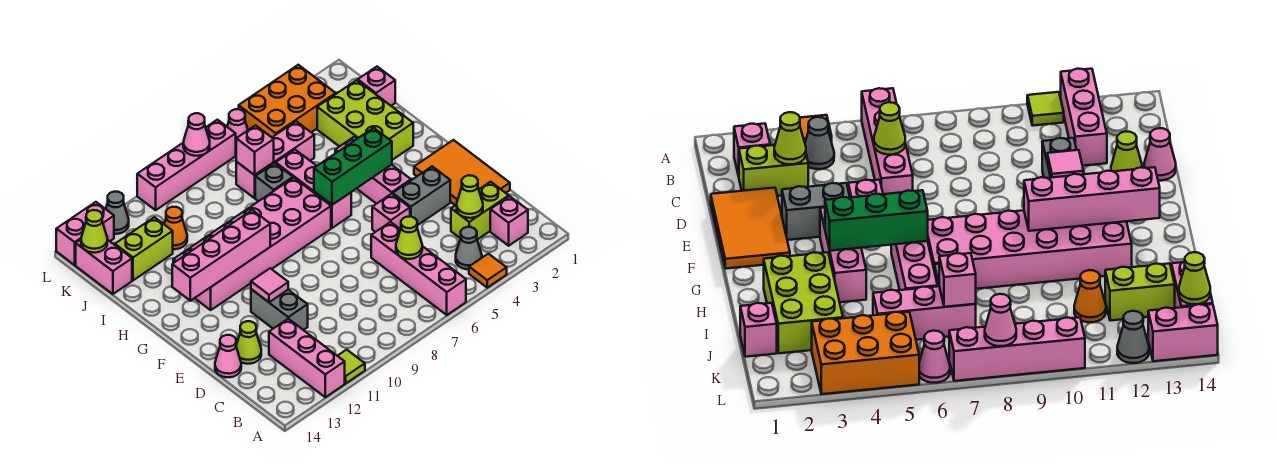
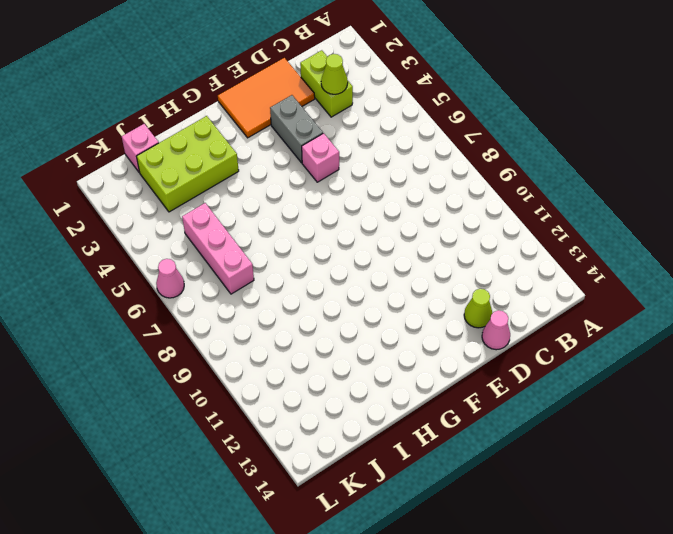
none -> orange tile A4 level 1
none -> pink brick A6:D6 level 1
none -> lime tile A11 level 1
none -> pink brick A12:C12 level 1

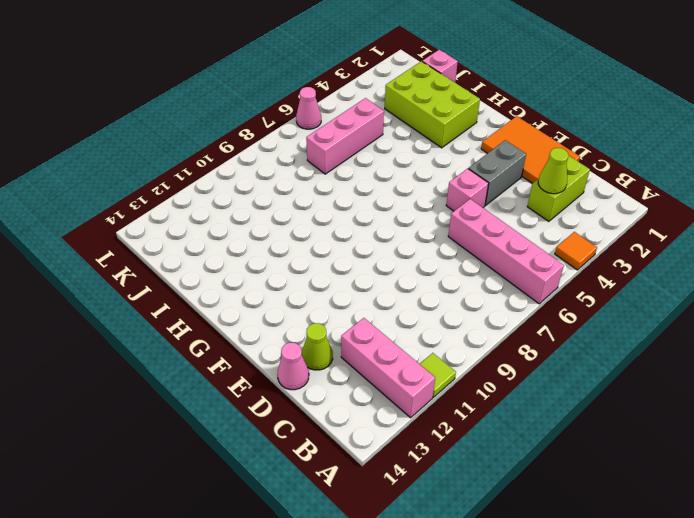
none -> pink brick B2 level 1
none -> grey cone B4 level 1
none -> grey brick D11:E11 level 1
none -> pink brick F4:H4 level 1

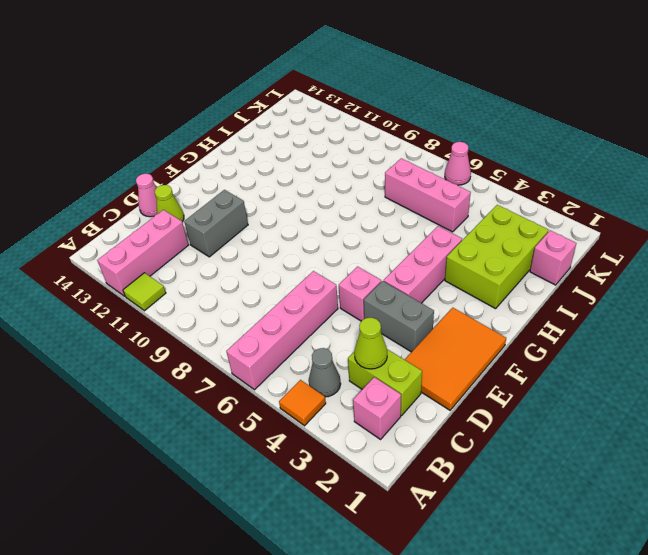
none -> pink brick G6:I6 level 1
none -> pink brick G7:H12 level 1
none -> grey brick I7 level 1
none -> orange cone J11 level 1

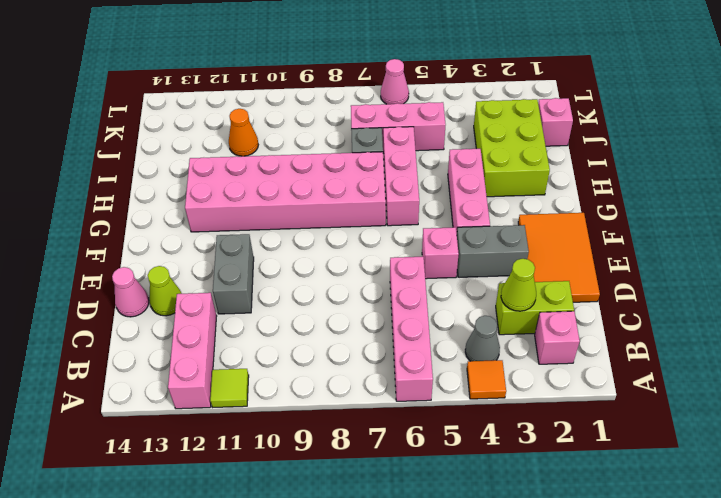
none -> lime brick J12:J13 level 1
none -> pink brick J14:K14 level 1
none -> orange brick K3:L5 level 1
none -> pink brick L7:L10 level 1

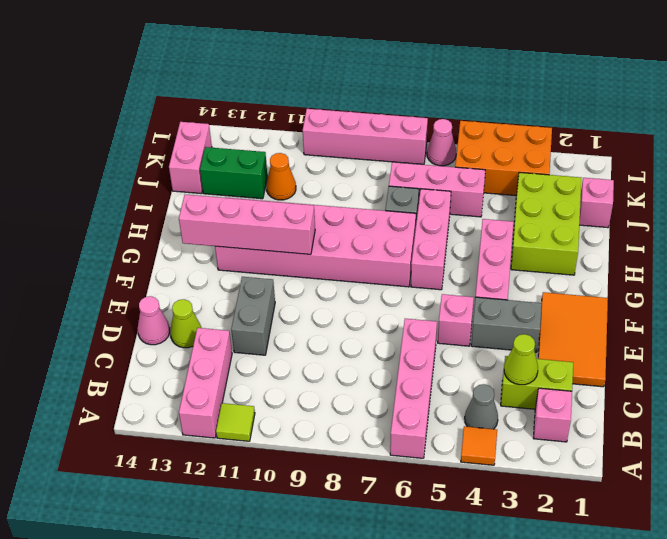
green brick J12:J13 level 1 -> lime brick J12:J13 level 1
none -> grey cone L12 level 1
none -> pink brick L13:L14 level 1
none -> lime cone C6 level 2
none -> pink tile E11 level 2

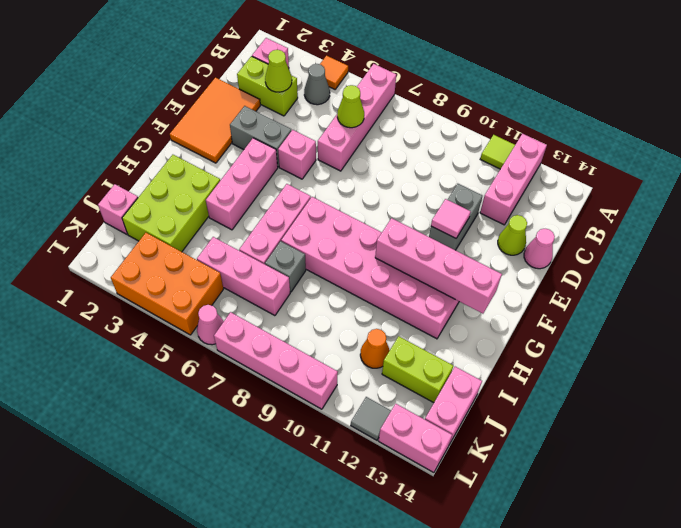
grey tile L12 level 1 -> grey cone L12 level 1
none -> green brick G4:G6 level 2
none -> pink brick J7 level 2
none -> lime cone K14 level 2
none -> pink cone L8 level 2

